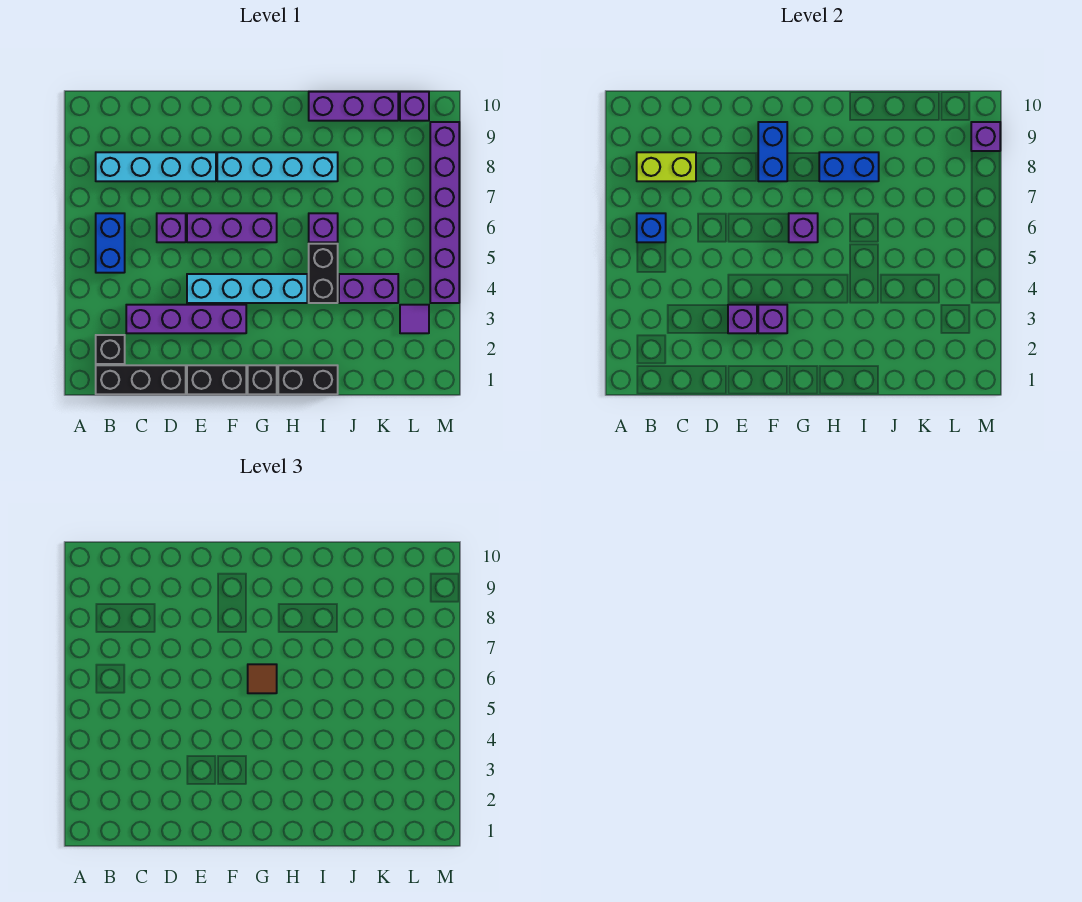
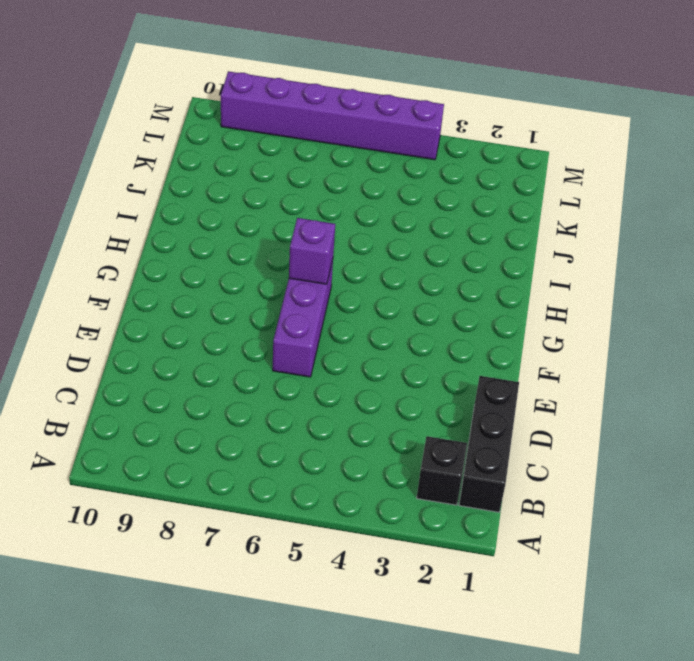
none -> blue brick B5:B6 level 1
none -> cyan brick B8:E8 level 1
none -> purple brick C3:F3 level 1

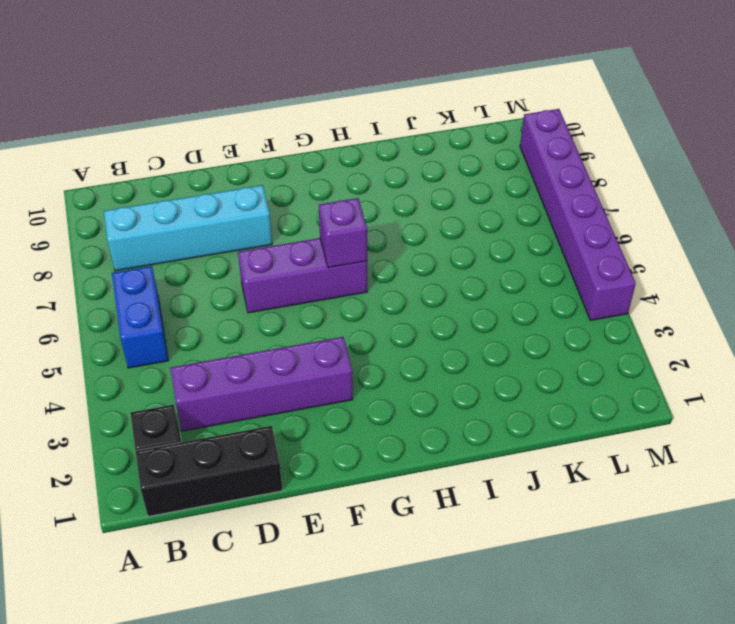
none -> purple brick D6 level 1
none -> black brick E1:F1 level 1
none -> cyan brick E4:H4 level 1

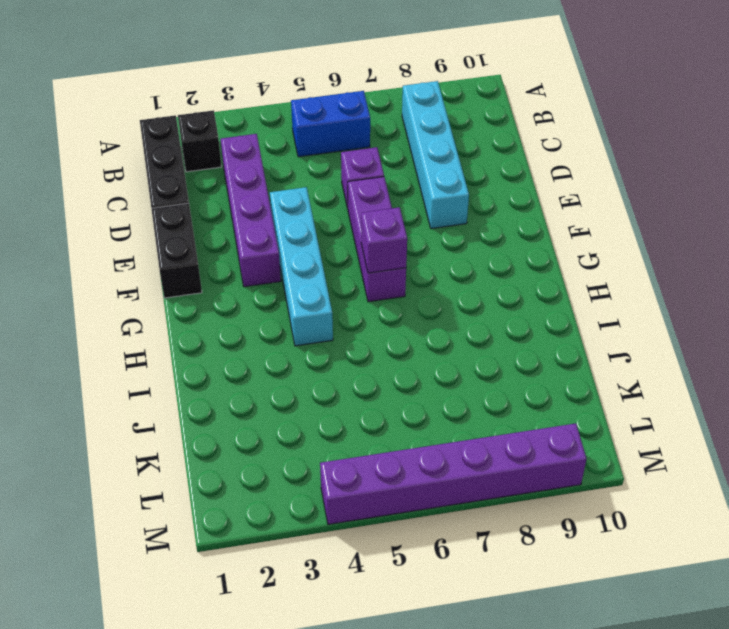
none -> cyan brick F8:I8 level 1
none -> black brick G1 level 1
none -> black brick H1:I1 level 1

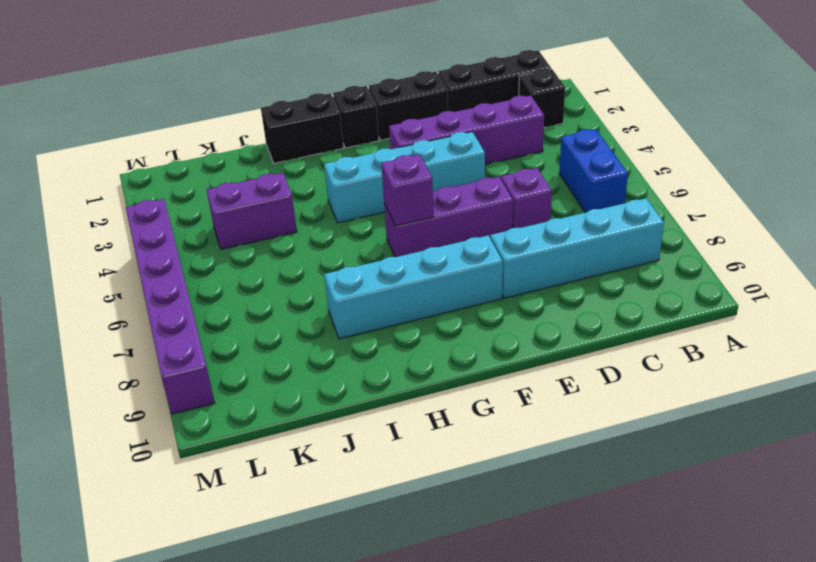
none -> black brick I4:I5 level 1
none -> purple brick I6 level 1
none -> purple brick I10:K10 level 1

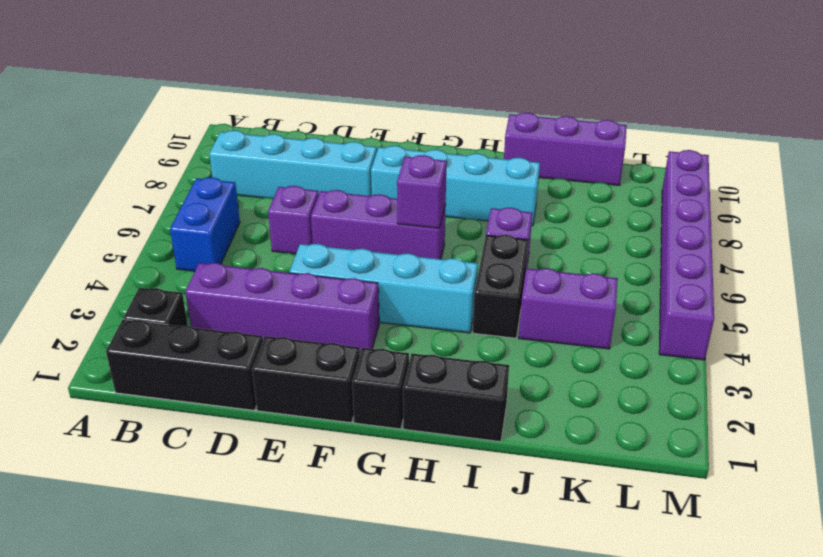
none -> purple tile L3 level 1
none -> purple brick L10 level 1
none -> blue brick B6 level 2

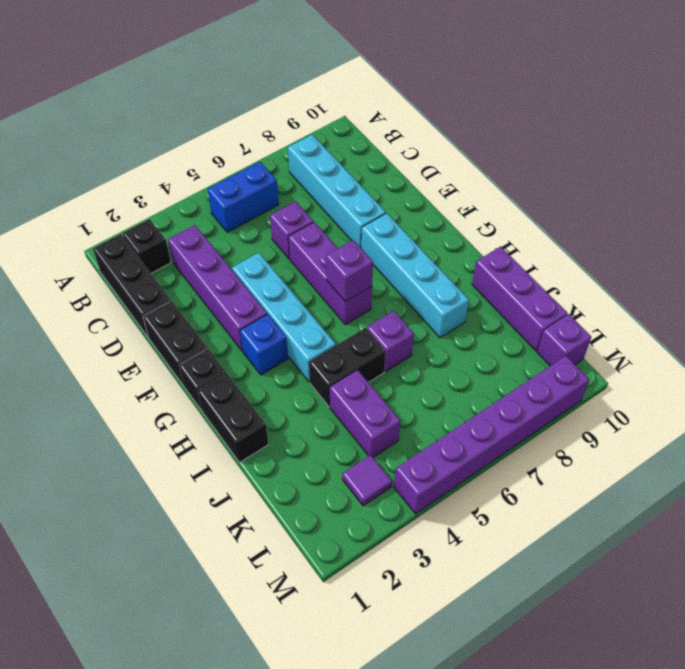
blue brick G3 level 1 -> blue brick B6 level 2
none -> lime brick B8:C8 level 2
none -> purple brick E3 level 2
none -> purple brick F3 level 2

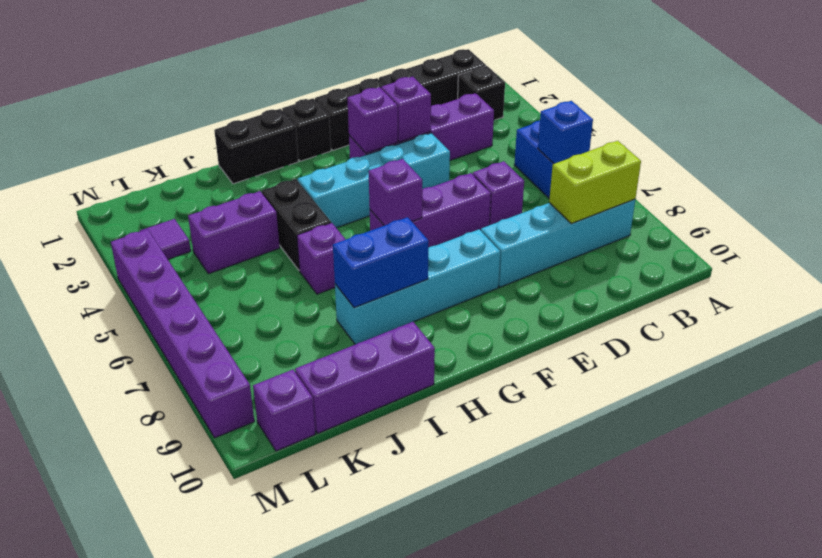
none -> blue brick F8:F9 level 2
none -> purple brick M9 level 2
none -> brown tile G6 level 3

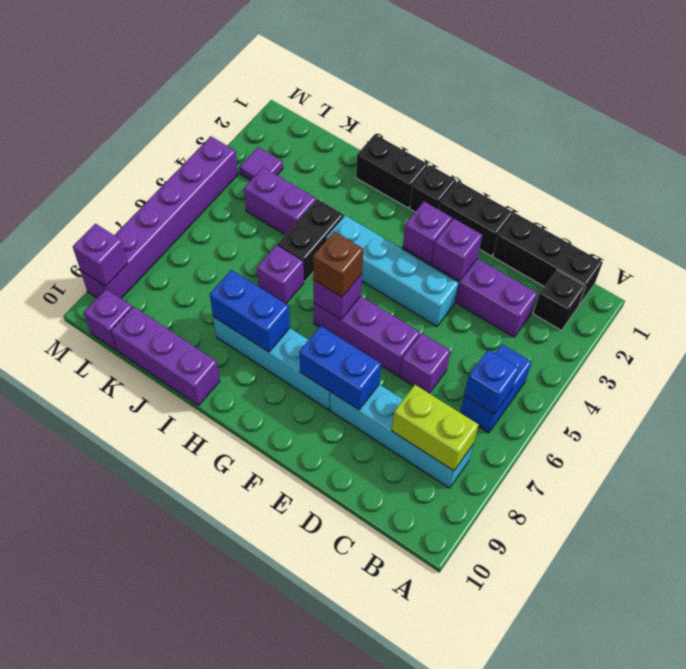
blue brick E8:F8 level 2 -> blue brick F8:F9 level 2
brown brick G6 level 3 -> brown tile G6 level 3

